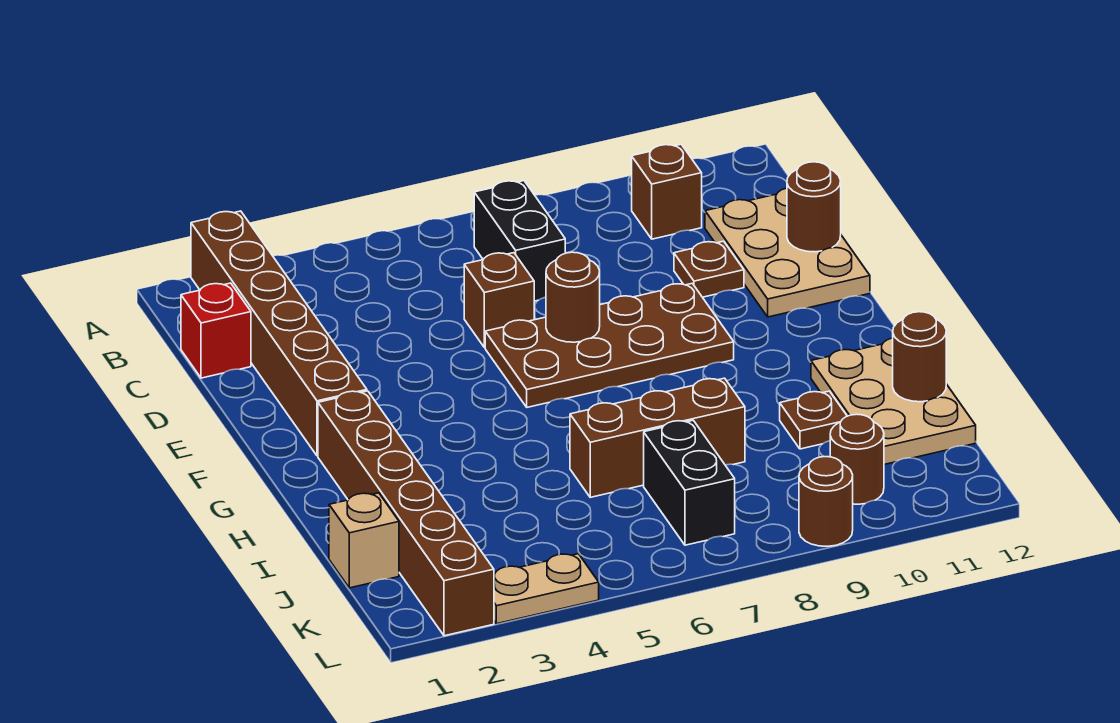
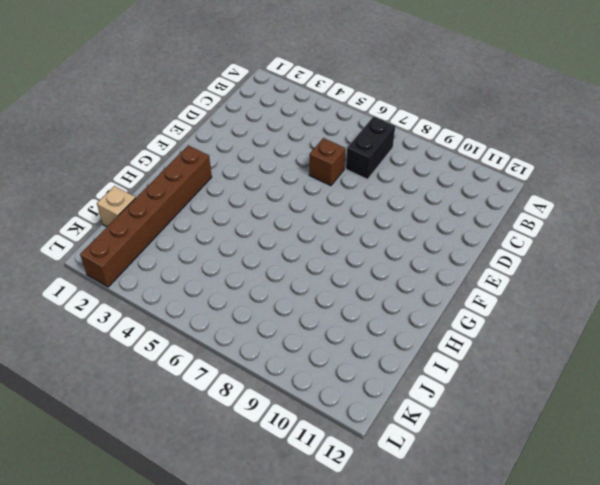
none -> brown brick A2:F2 level 1
none -> brown brick B10 level 1
none -> red brick C1 level 1

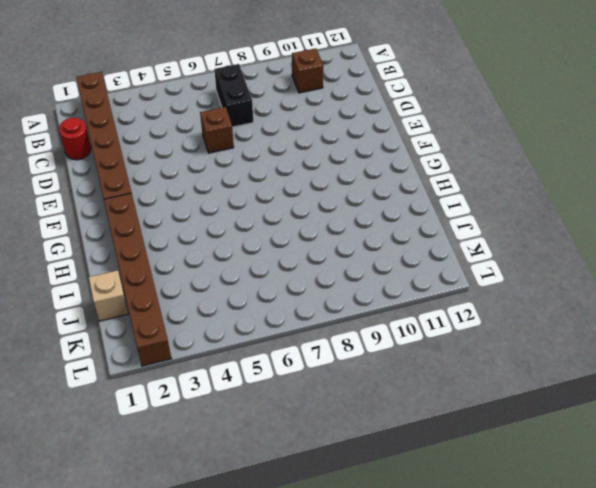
red round brick C1 level 1 -> red brick C1 level 1
none -> tan plate C11:E12 level 1
none -> brown plate D10 level 1
none -> brown plate E6:F9 level 1

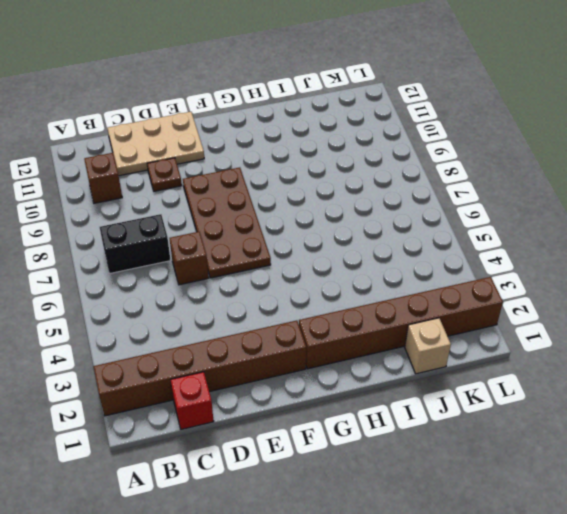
none -> tan plate H11:J12 level 1
none -> brown brick I6:I8 level 1
none -> brown plate I10 level 1

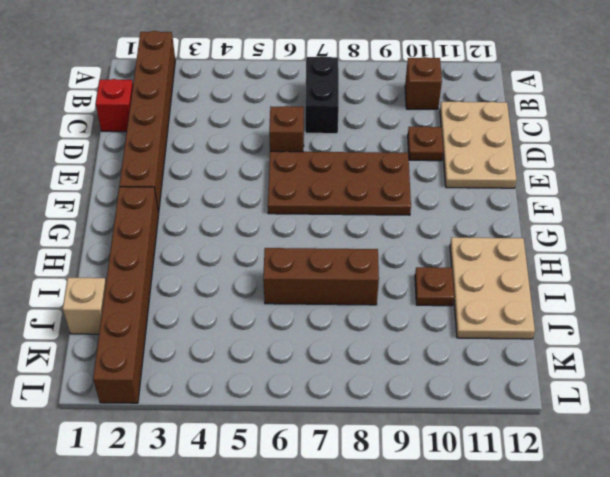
none -> black brick J7:K7 level 1
none -> brown round brick K10 level 1
none -> tan plate L3:L4 level 1

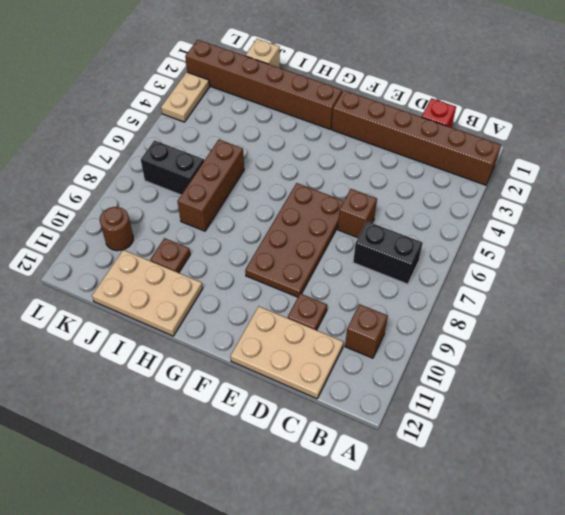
none -> brown round brick L9 level 1
none -> brown round brick D12 level 2
none -> brown round brick E7 level 2

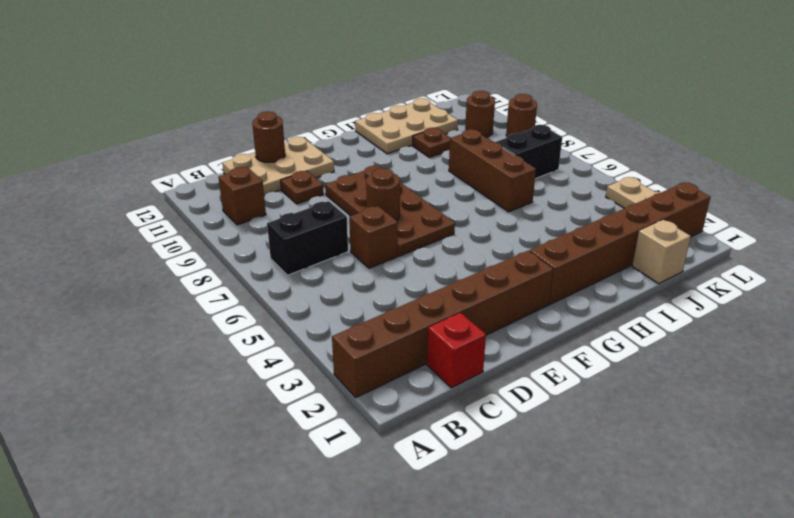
none -> brown round brick I12 level 2

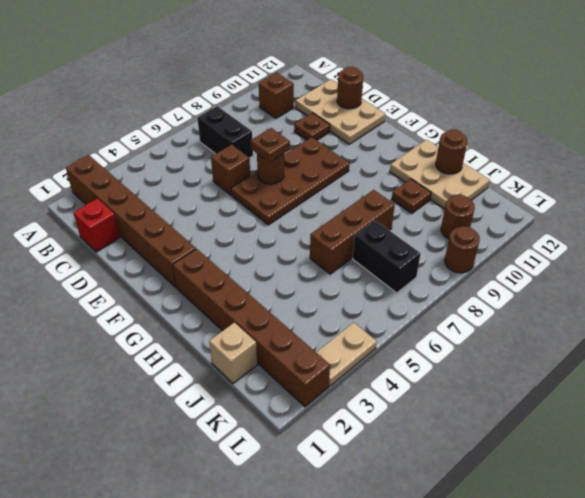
brown plate E7 level 3 -> none

